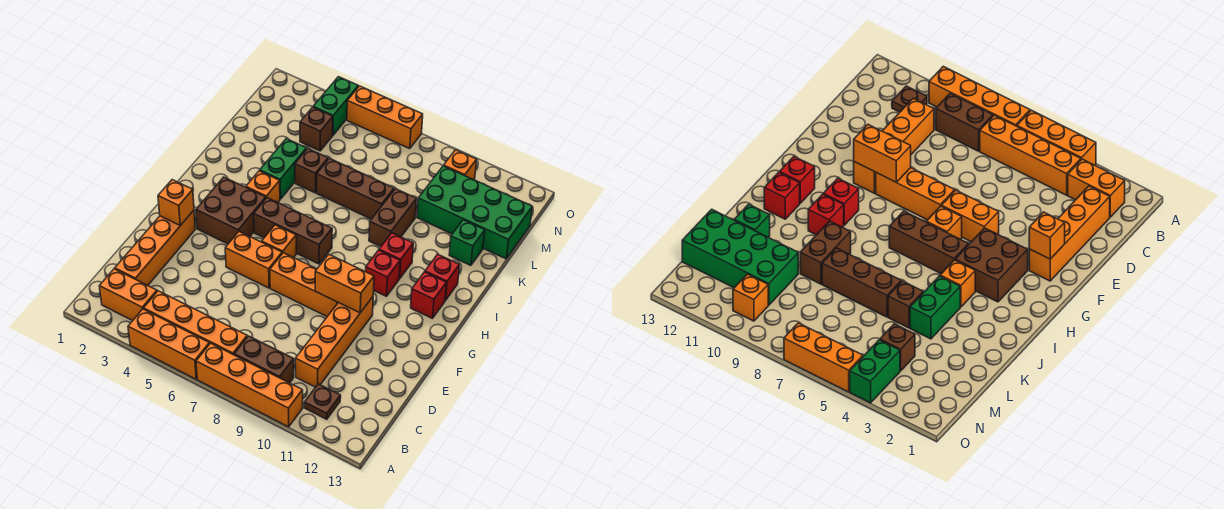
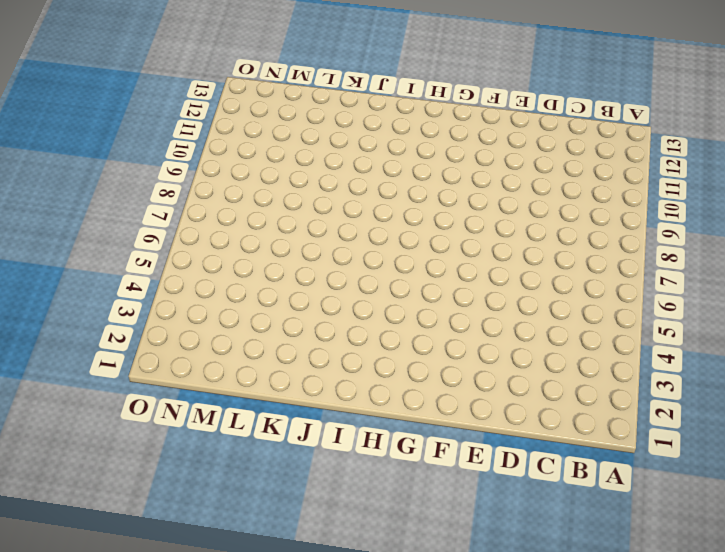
none -> orange brick A4:A6 level 1
none -> orange brick A7:A10 level 1
none -> orange brick B2:B3 level 1
none -> orange brick B4:B7 level 1

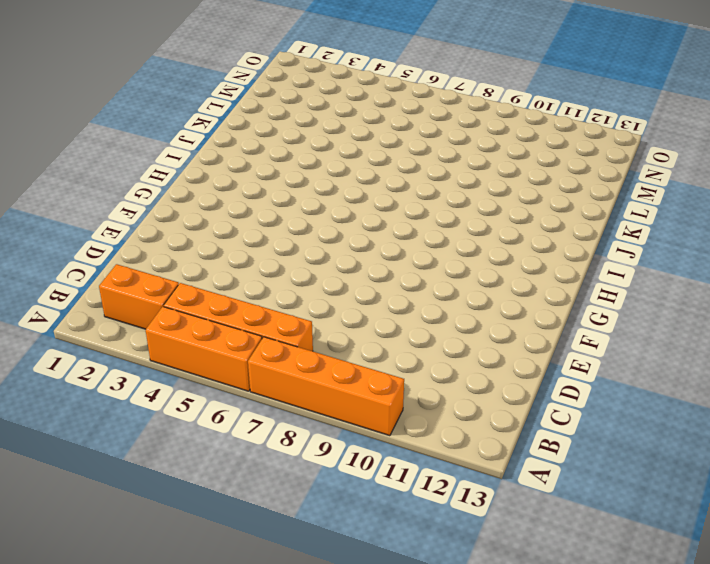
none -> brown brick B8:B9 level 1
none -> brown plate B11 level 1
none -> orange brick C2:F2 level 1
none -> orange brick C10:F10 level 1

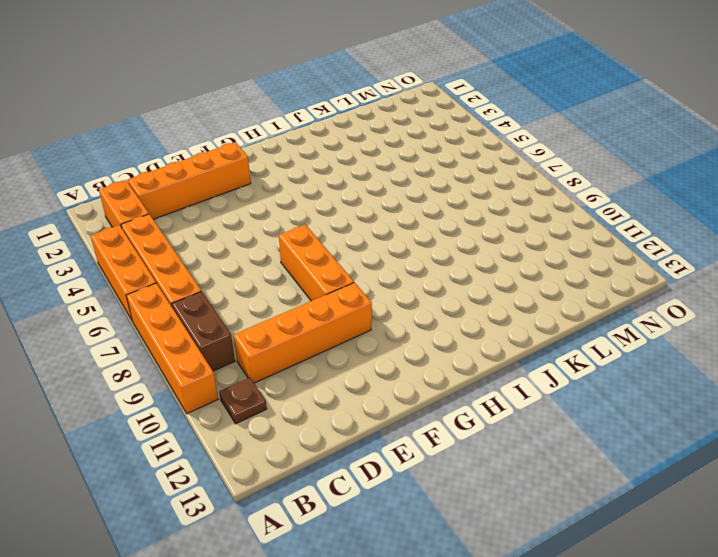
none -> orange brick F5:F6 level 1
none -> brown brick G3:H4 level 1
none -> orange brick G6 level 1
none -> brown brick H5:H7 level 1

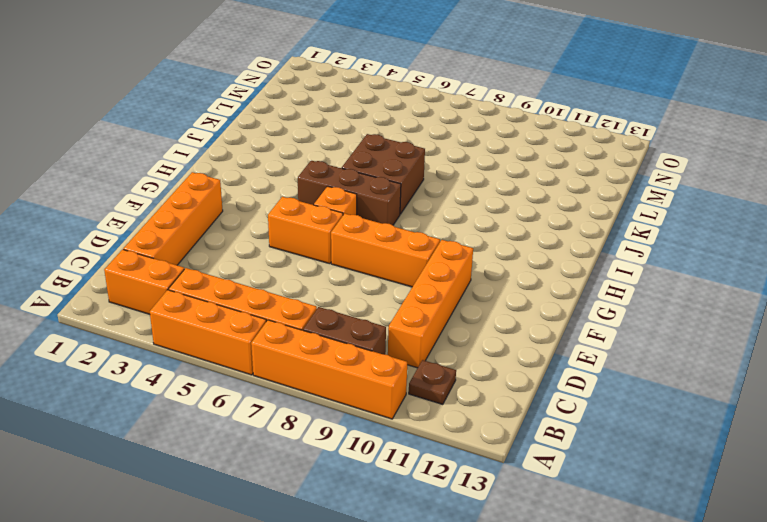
brown brick I6:J7 level 1 -> brown brick G3:H4 level 1
none -> red brick H10 level 1
none -> red brick H12 level 1
none -> orange brick I4 level 1
none -> red brick I10 level 1

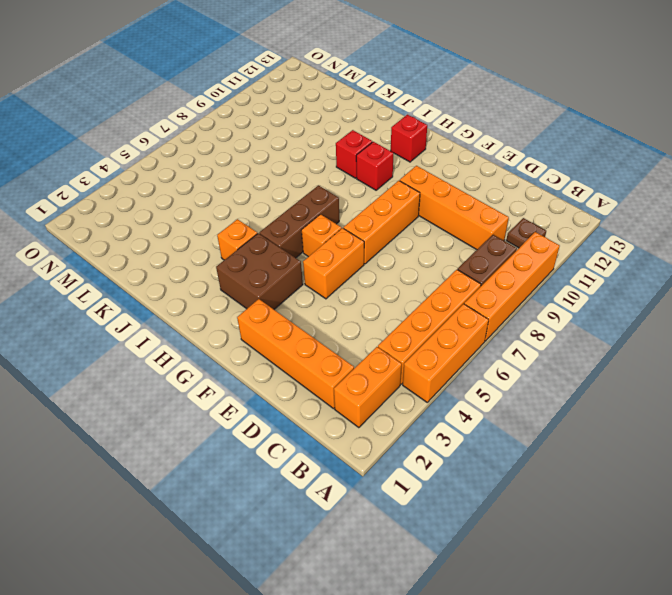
none -> red brick I12 level 1
none -> green brick J4:K4 level 1
none -> brown brick J9:K9 level 1
none -> brown brick K5 level 1

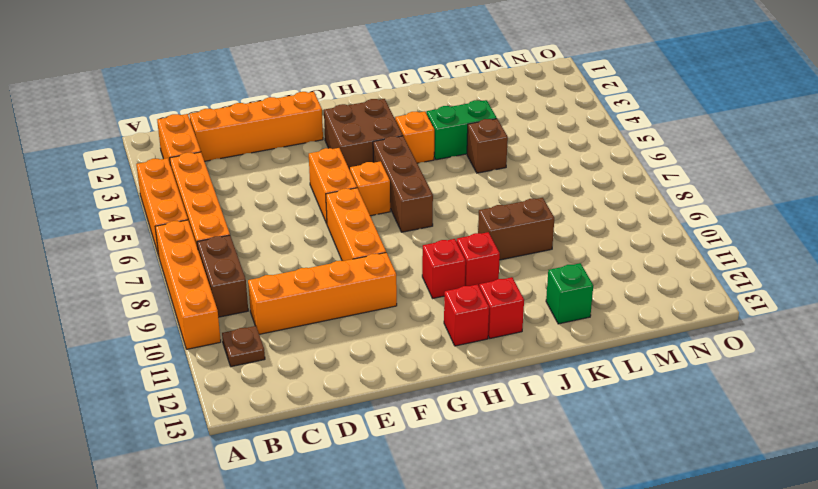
none -> brown brick K6:K8 level 1
none -> green brick L10:M13 level 1
none -> brown brick M4 level 1
none -> green brick N4:O4 level 1

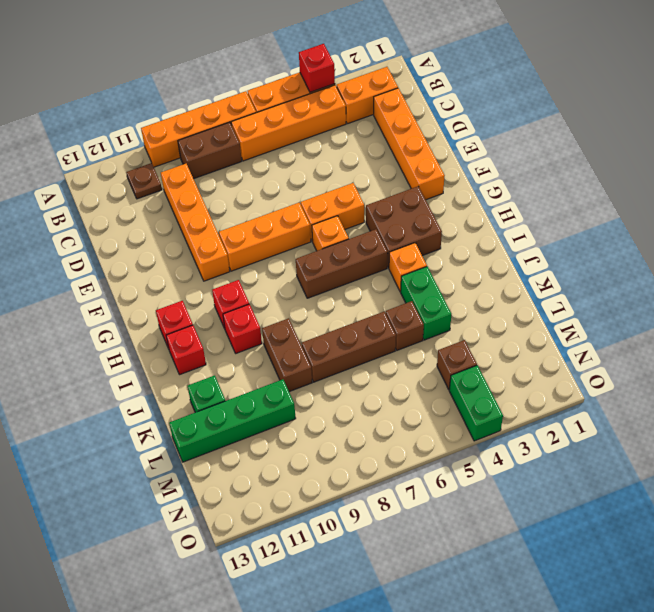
red brick A4 level 2 -> none
green brick L10:L13 level 1 -> green brick L10:M13 level 1
none -> orange brick N10 level 1
none -> orange brick O5:O7 level 1
none -> orange brick F2 level 2
none -> orange brick F9:F10 level 2

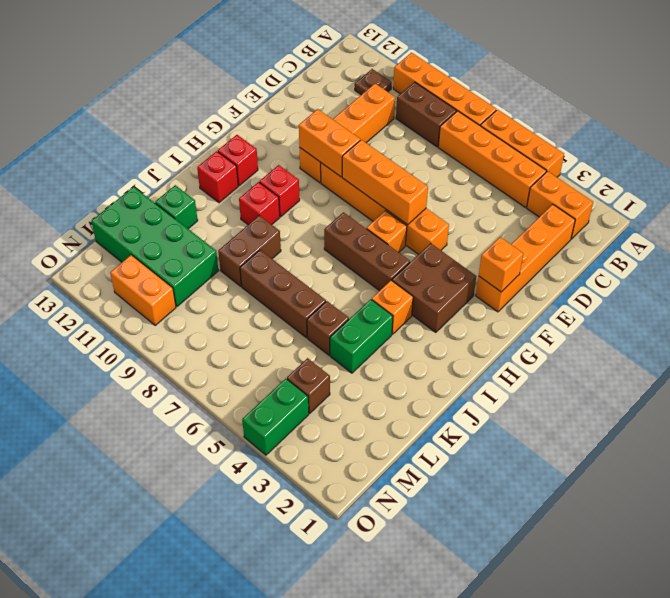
orange brick F6:F8 level 2 -> orange brick O5:O7 level 1
orange brick N10:N11 level 1 -> orange brick N10 level 1

